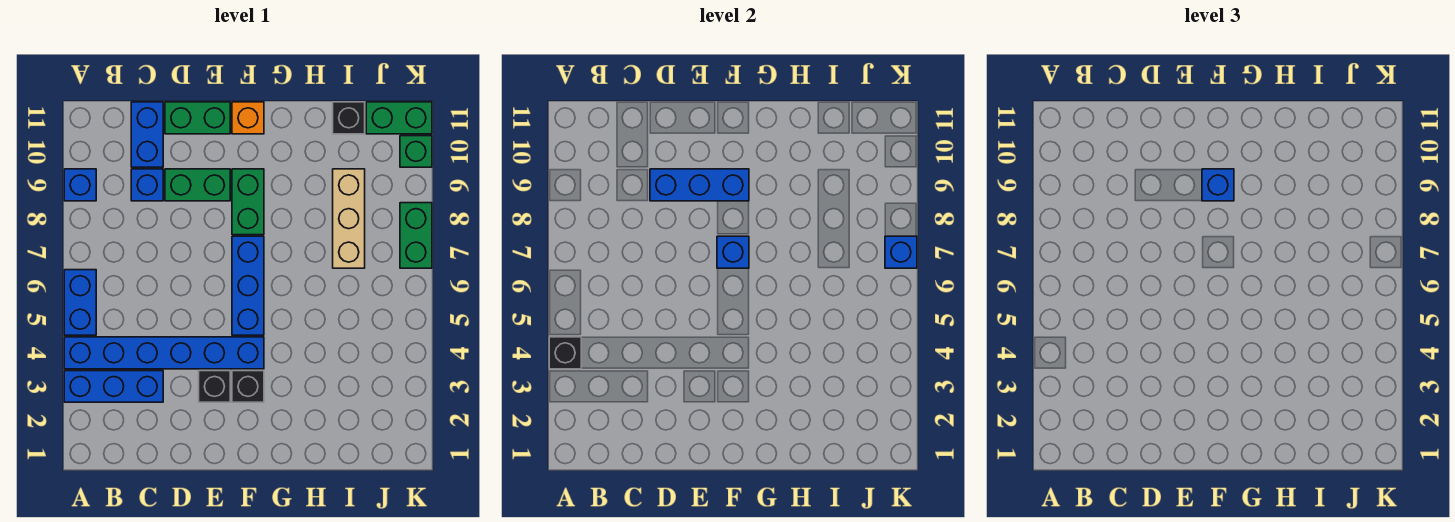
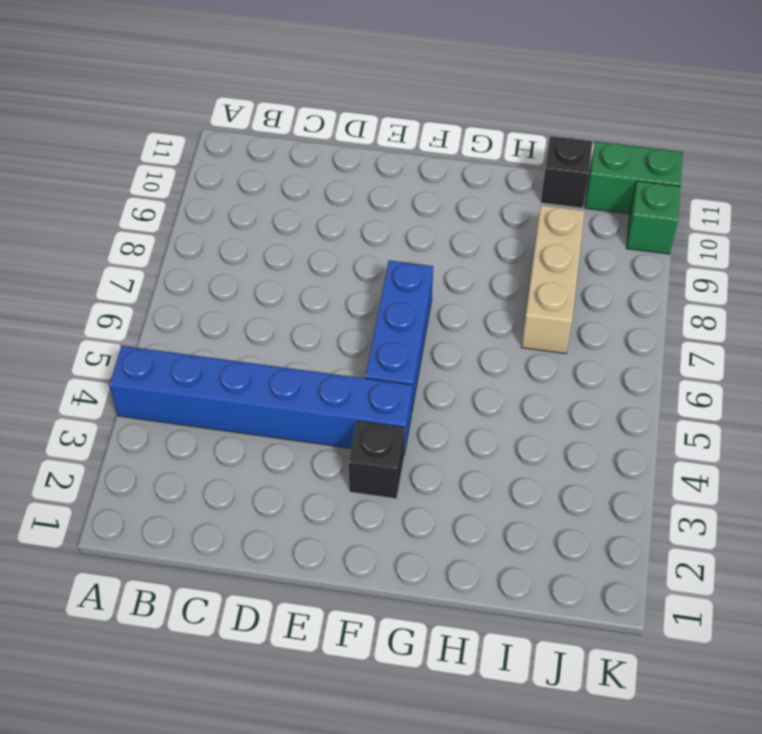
none -> blue brick A3:C3 level 1
none -> blue brick A5:A6 level 1
none -> blue brick A9 level 1

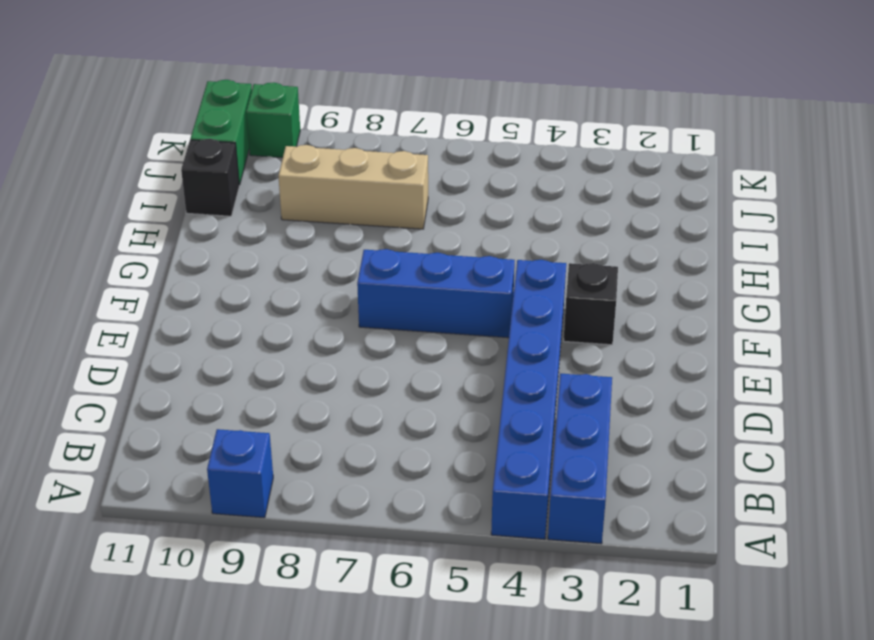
none -> blue brick A5:A6 level 1
none -> blue brick C9 level 1
none -> blue brick C10:C11 level 1

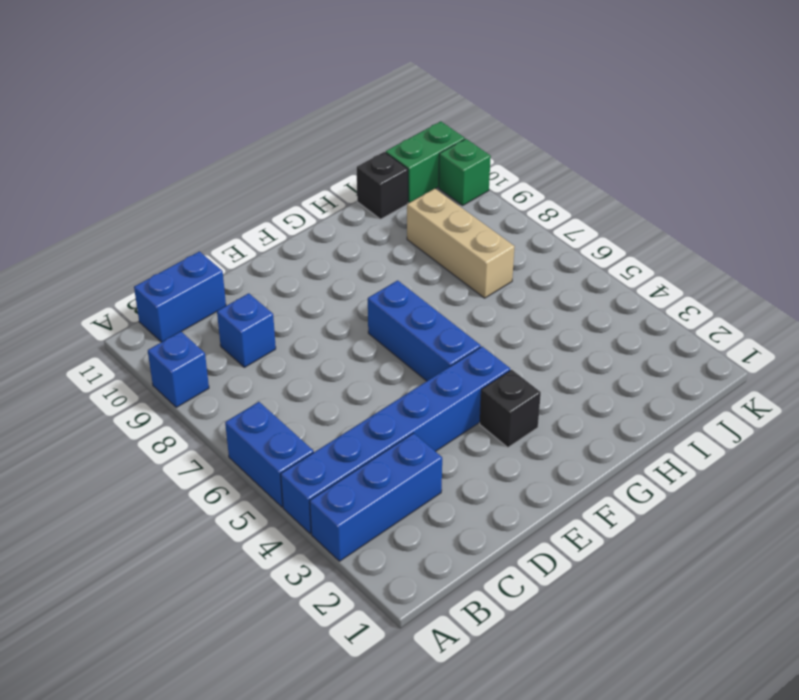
blue brick B11:C11 level 1 -> blue brick C10:C11 level 1
none -> green brick D9:E9 level 1
none -> green brick D11:E11 level 1
none -> black brick E3 level 1

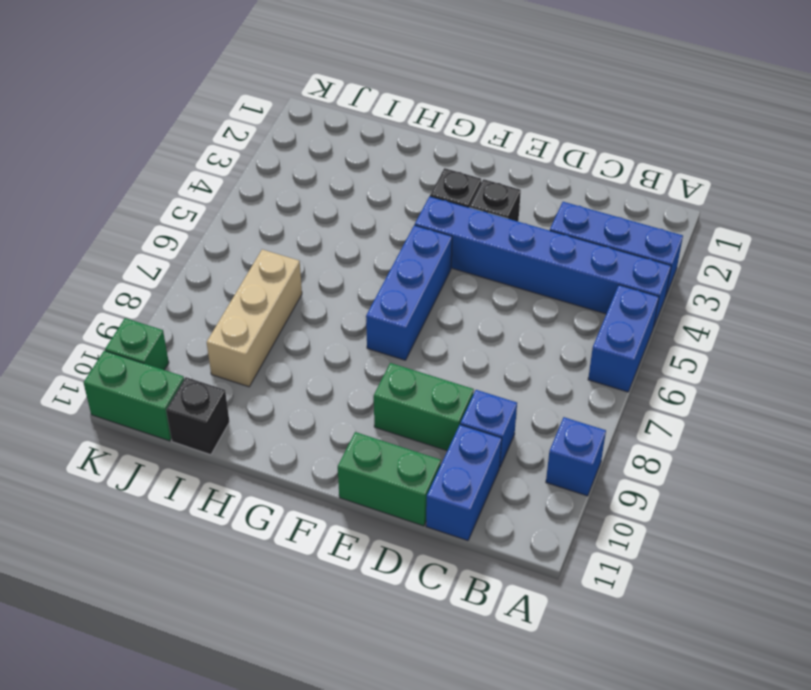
none -> green brick F8:F9 level 1
none -> orange brick F11 level 1
none -> green brick K7:K8 level 1

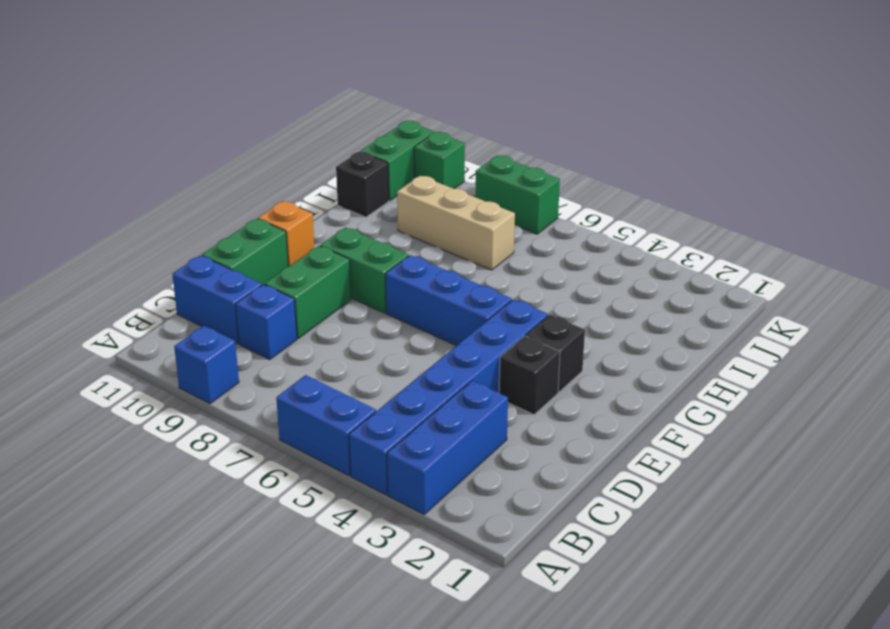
none -> black brick A4 level 2
none -> blue brick D9:F9 level 2
none -> blue brick F7 level 2

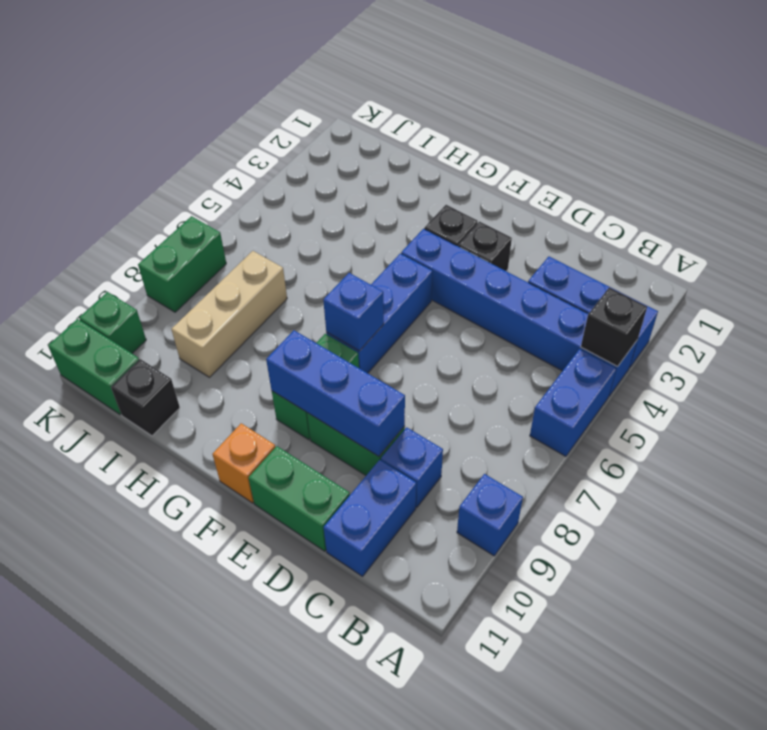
none -> blue brick K7 level 2
none -> blue brick F9 level 3

